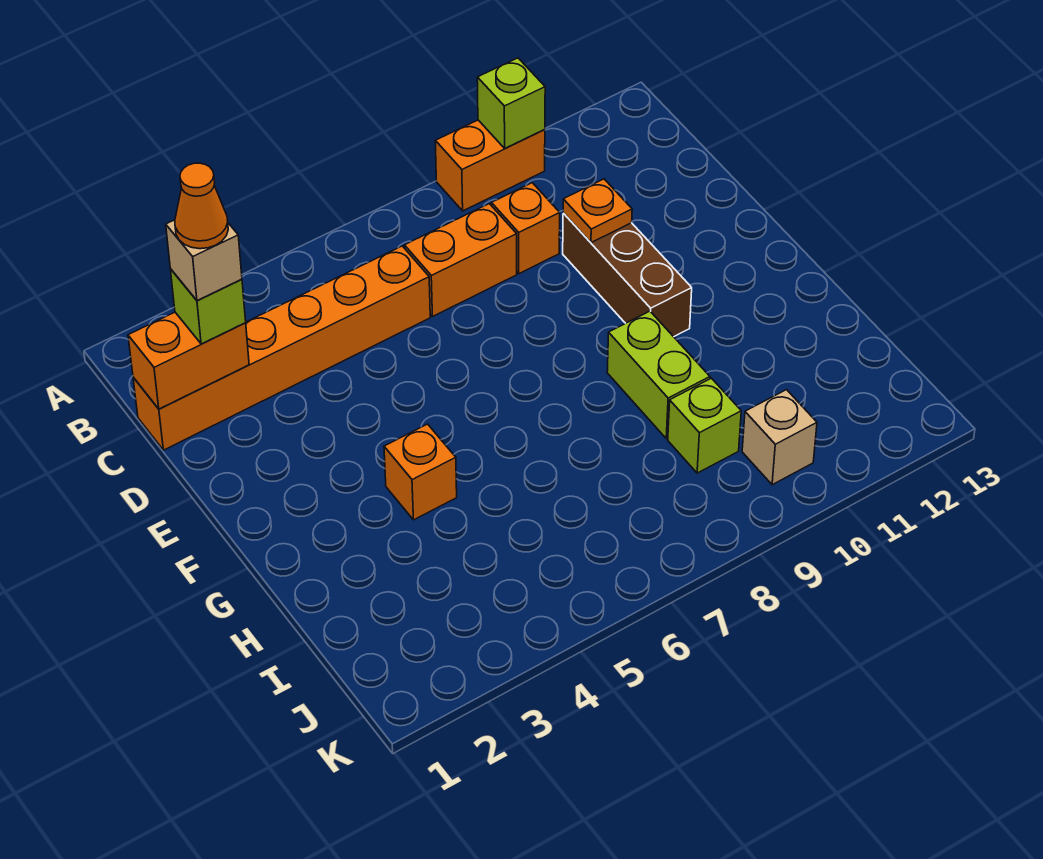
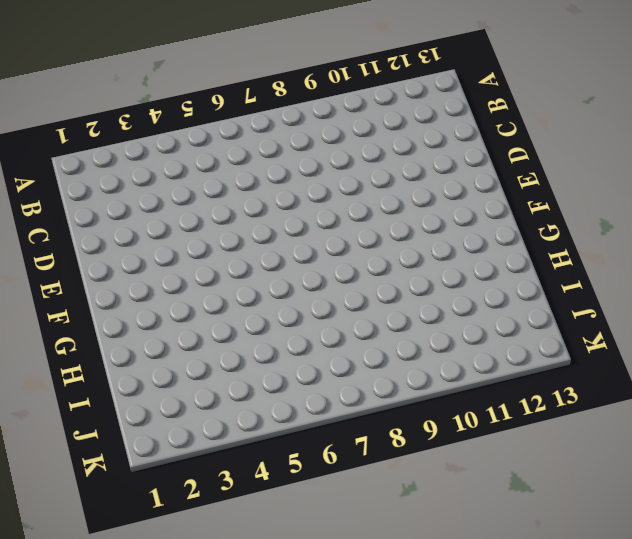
none -> orange brick A9:A10 level 1
none -> orange brick C1:C6 level 1
none -> orange brick C7:C8 level 1

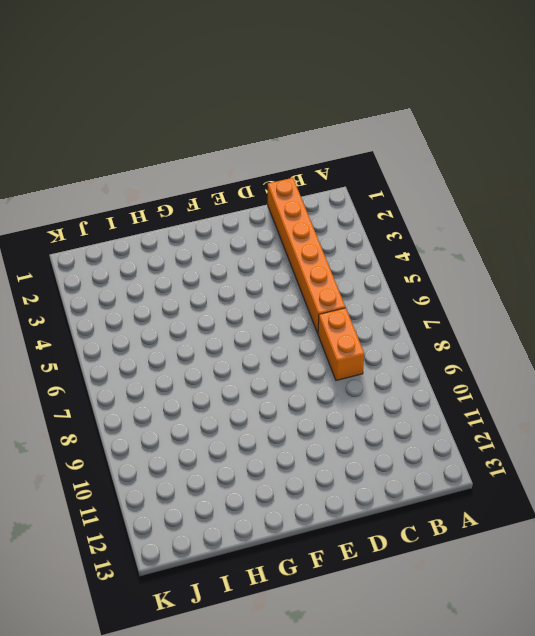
none -> orange brick A9:A10 level 1
none -> orange brick C9 level 1
none -> brown brick D10:F10 level 1

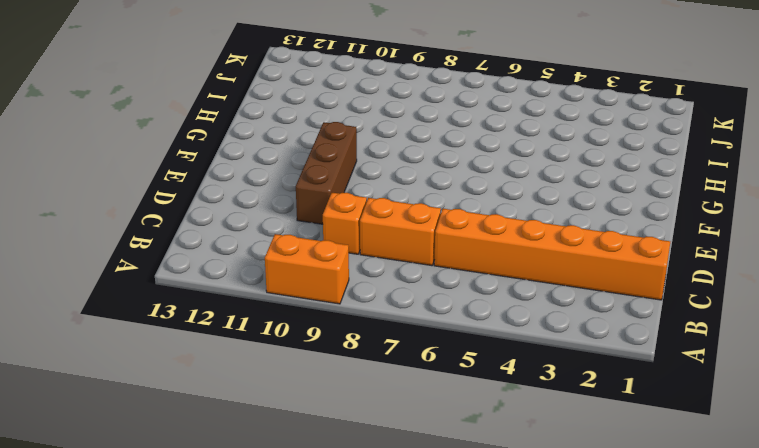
none -> orange brick G4 level 1
none -> lime brick G9:H9 level 1
none -> lime brick I9 level 1

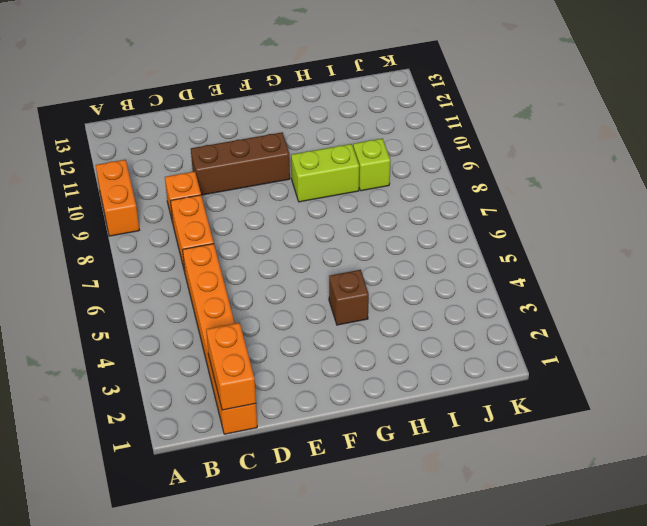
brown brick G4 level 1 -> orange brick G4 level 1
none -> tan brick J10 level 1
none -> lime brick A10 level 2
none -> orange plate D10 level 2

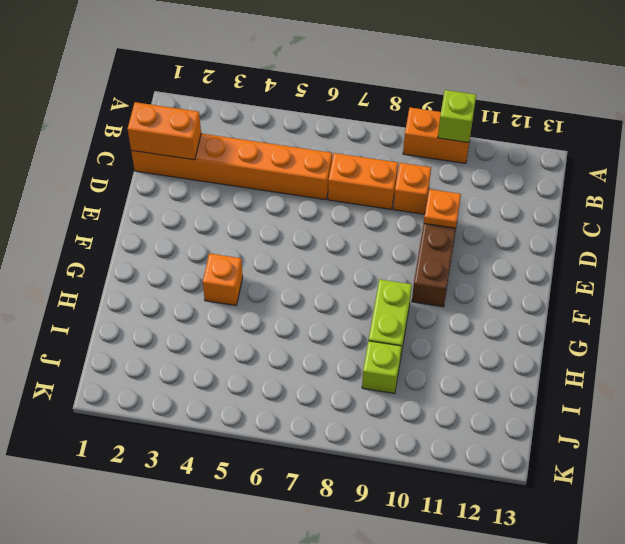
none -> tan brick J10 level 1
none -> lime brick C2 level 3
none -> tan brick C2 level 4

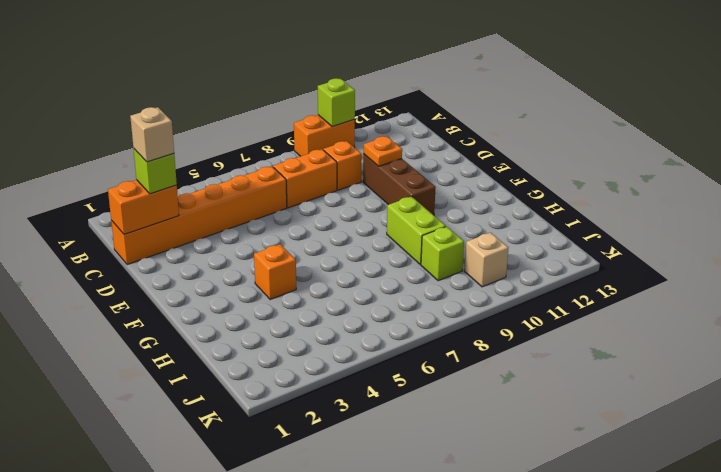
none -> orange cone C2 level 5

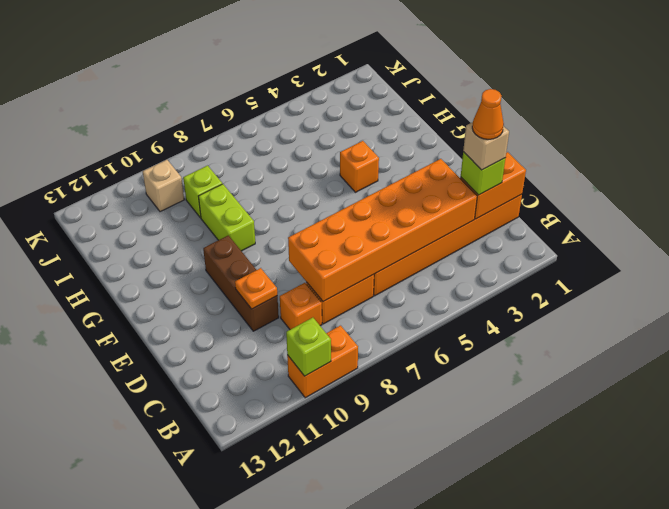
orange brick C3:D8 level 2 -> none

